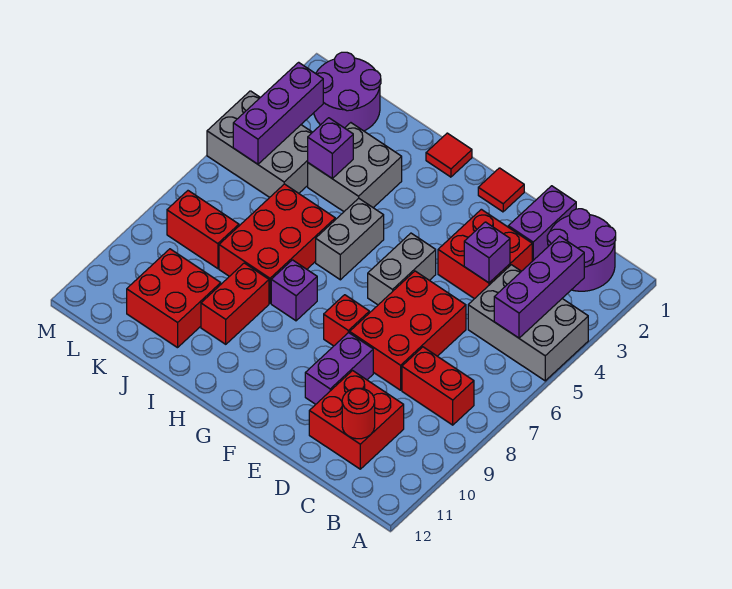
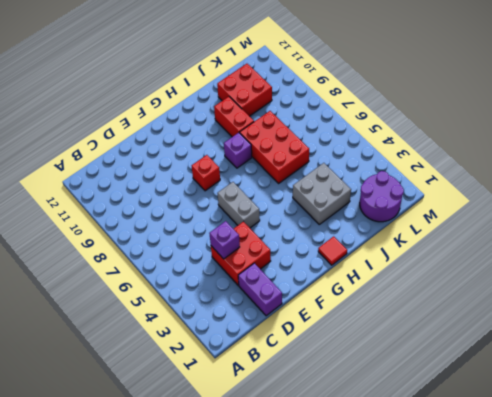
none -> grey brick A4:C5 level 1
none -> purple round brick B1:C2 level 1
none -> red brick B8:C8 level 1

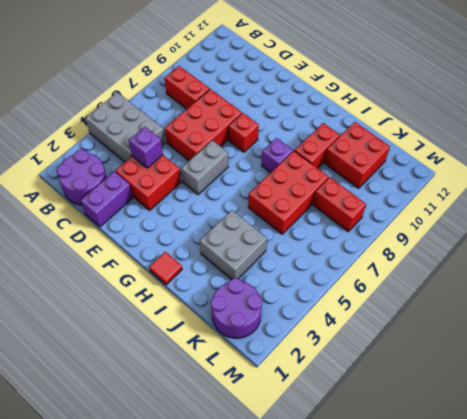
none -> red brick C10:D11 level 1
none -> purple brick E9:E10 level 1
none -> red tile F1 level 1

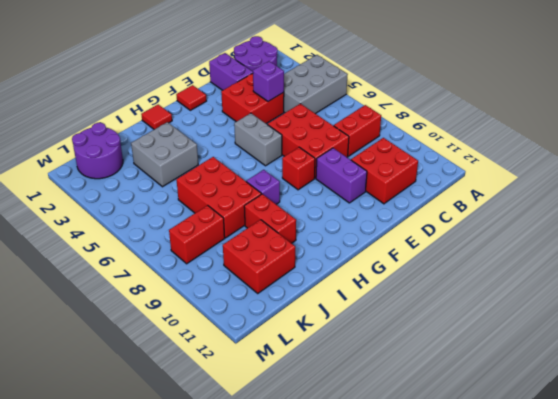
none -> grey brick H5:H6 level 1
none -> grey brick K4:M5 level 1
none -> purple brick B3:B5 level 2

